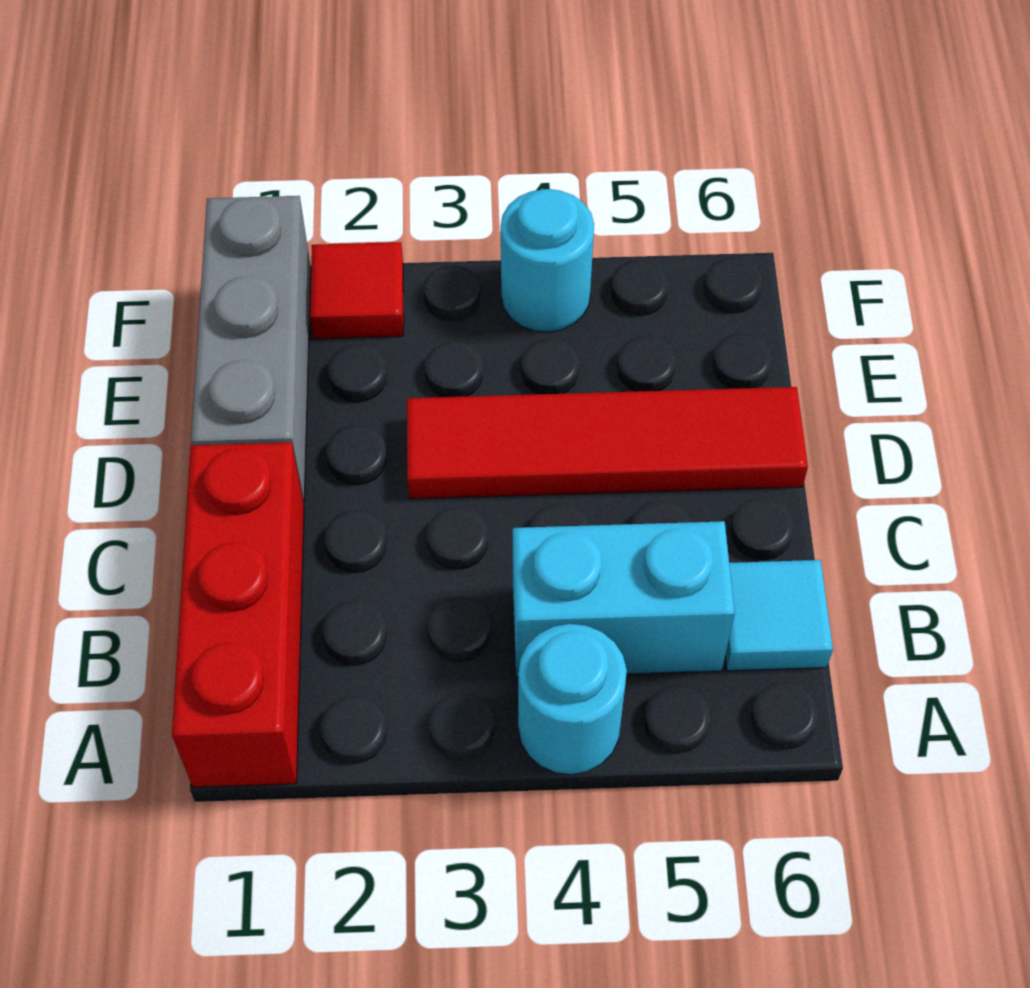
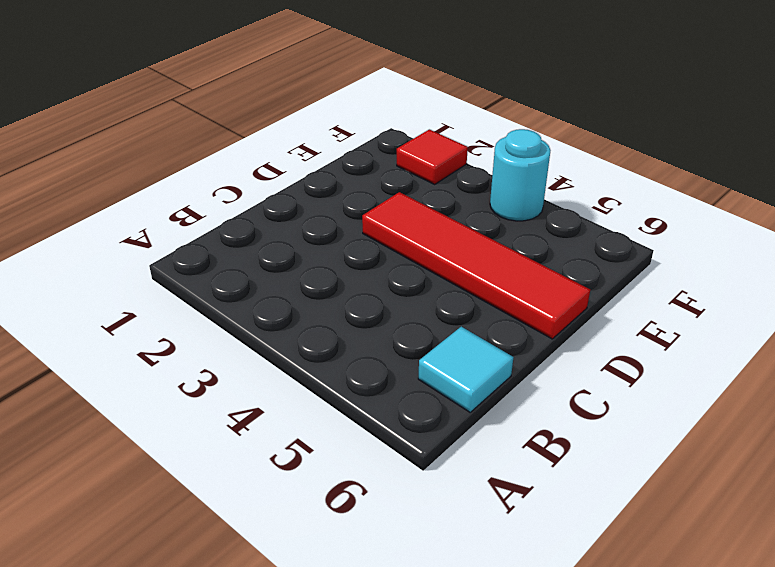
none -> red brick A1:C1 level 1
none -> cyan round brick A4 level 1

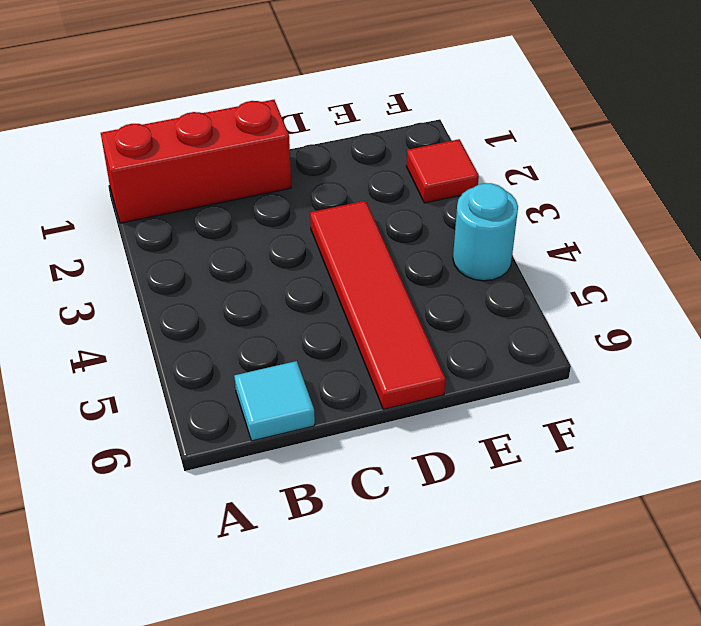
none -> cyan round brick A4 level 1
none -> cyan brick B4:B5 level 1

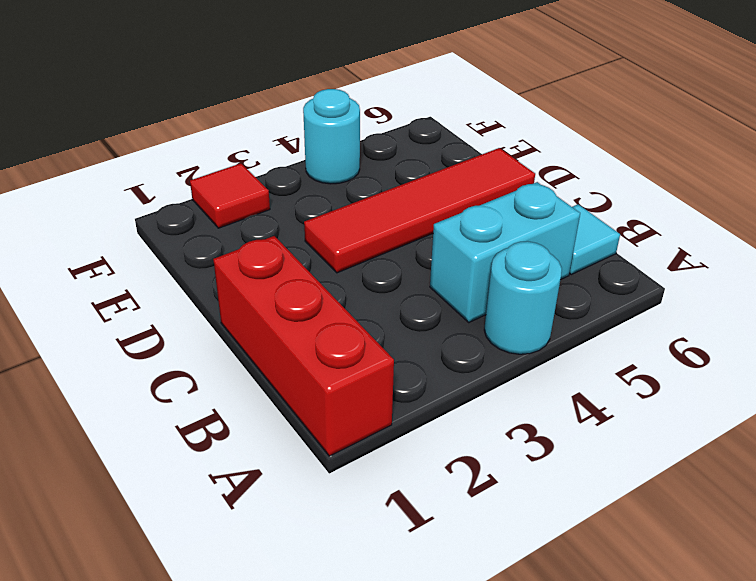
none -> grey brick D1:F1 level 1

